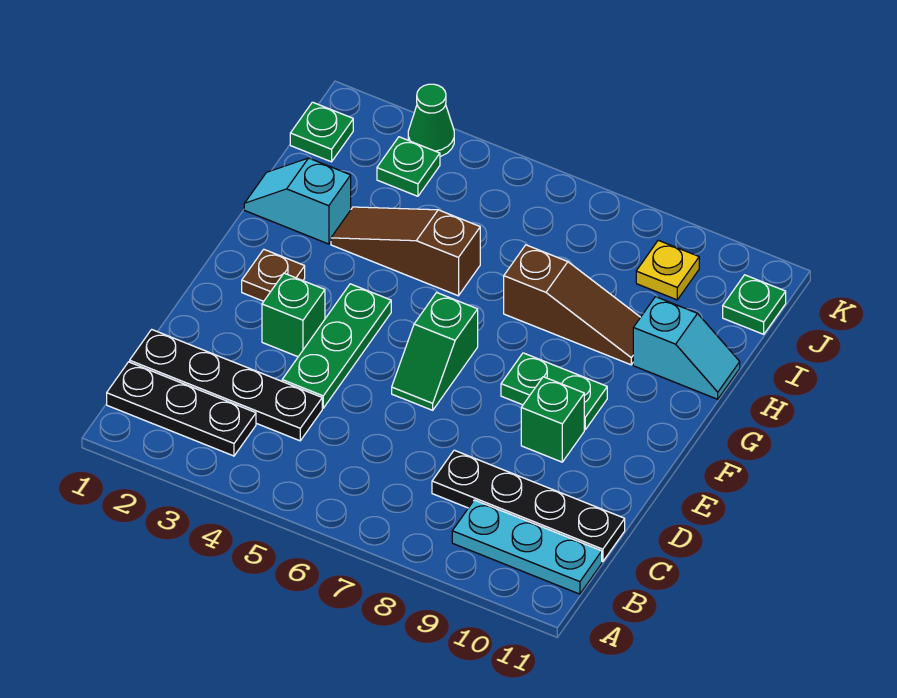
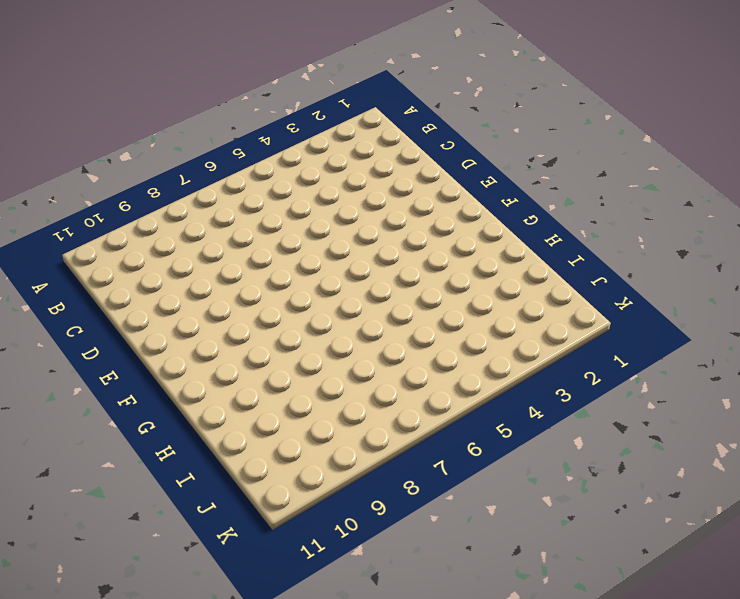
none -> black plate B1:B3 level 1
none -> cyan plate B9:B11 level 1
none -> black plate C1:C4 level 1

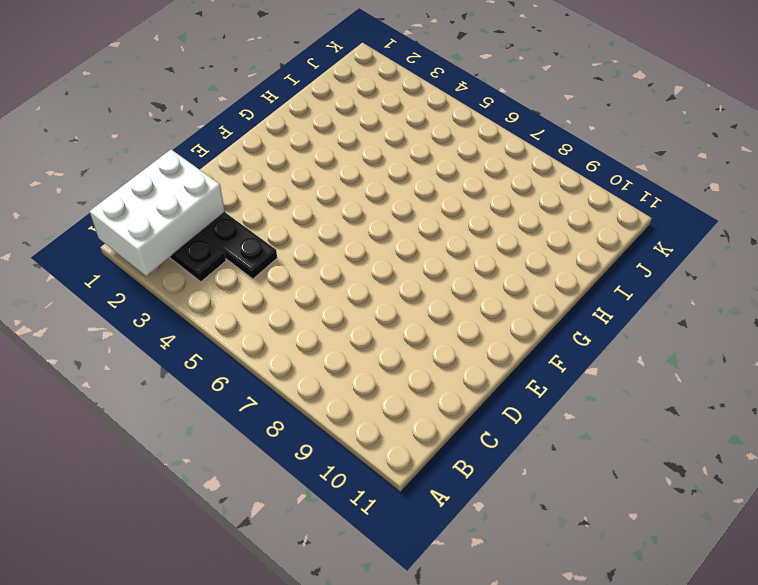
white brick A1:C2 level 2 -> none
none -> cyan plate B9:B11 level 1
none -> black plate C8:C11 level 1
none -> green plate D4:F4 level 1

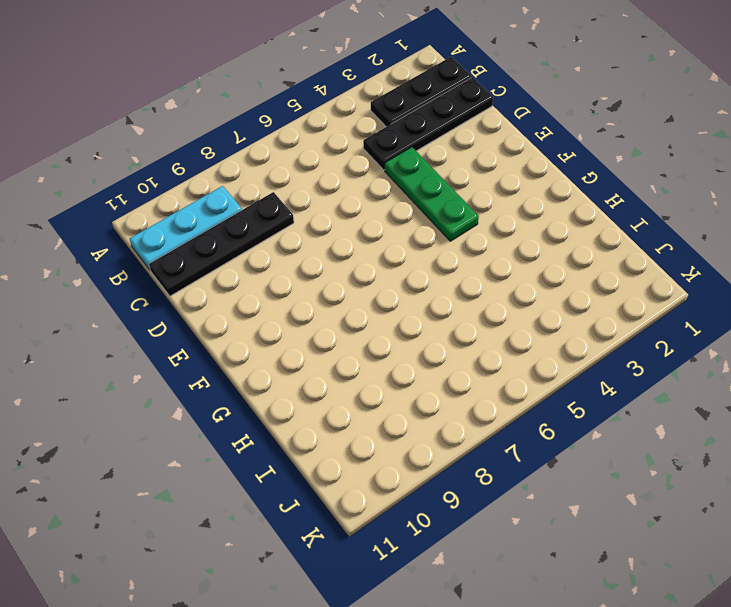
none -> green brick E3 level 1
none -> green slope E6:F6 level 1 top F
none -> green brick E9 level 1

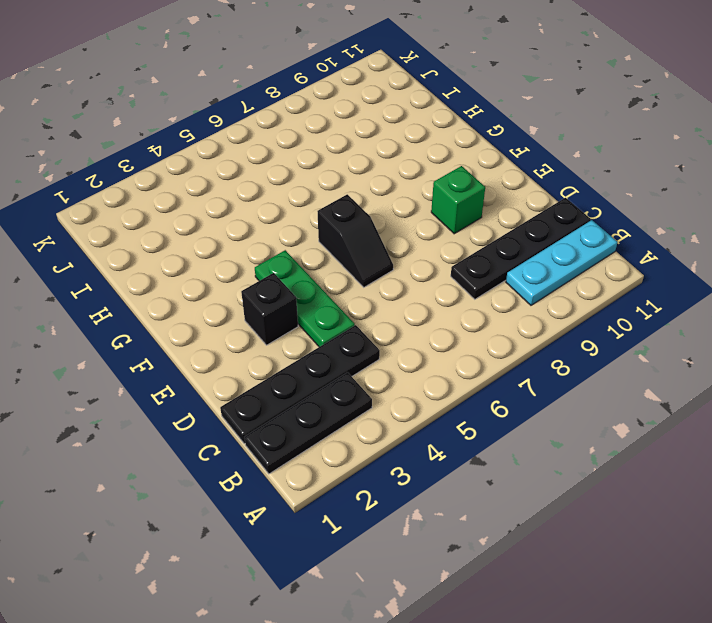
black brick E3 level 1 -> green brick E3 level 1
black slope E6:F6 level 1 top F -> green slope E6:F6 level 1 top F
none -> brown plate F2 level 1
none -> green plate F8:F9 level 1
none -> cyan slope H1:H2 level 1 top 2

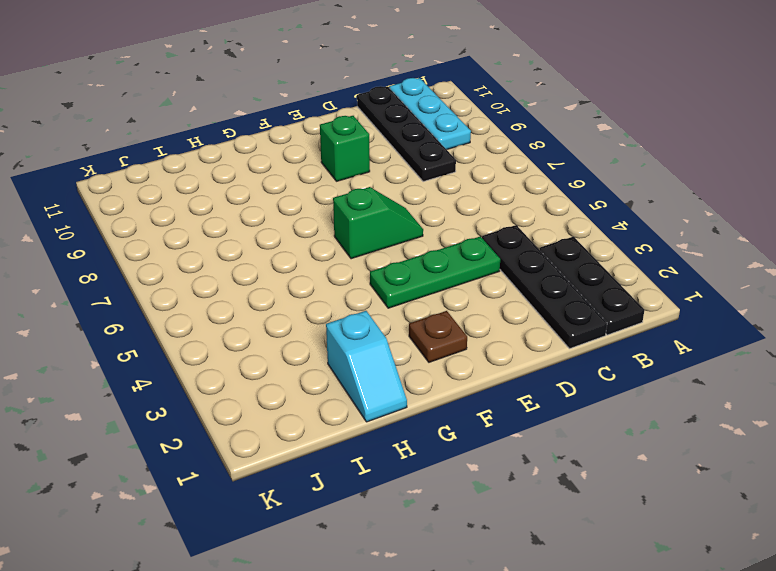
none -> green brick E3 level 1
none -> green plate F8:F9 level 1
none -> brown slope H3:H5 level 1 top 5

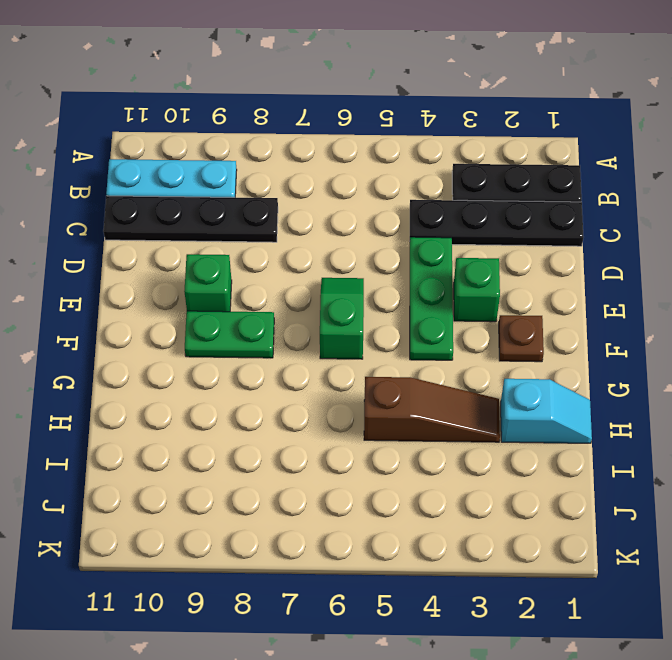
none -> brown slope H7:H9 level 1 top 7
none -> cyan slope H10:H11 level 1 top 10
none -> green plate J1 level 1

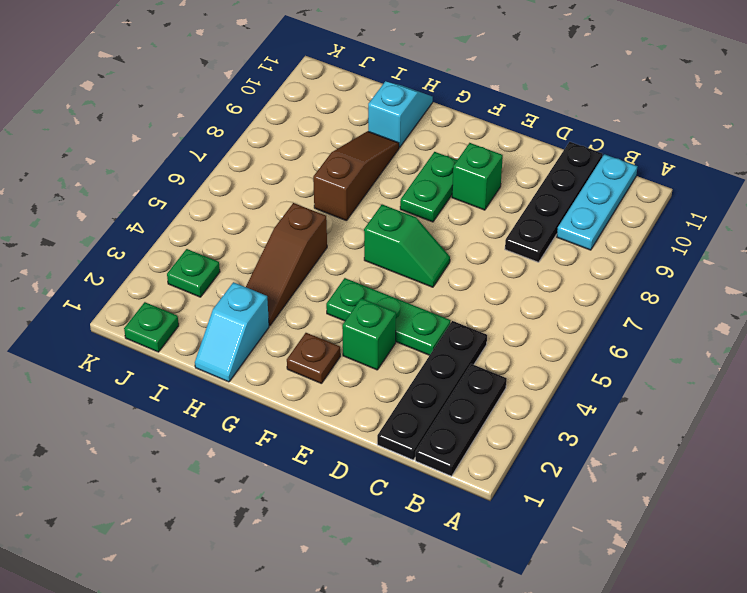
none -> yellow plate J9 level 1
none -> green plate J11 level 1
none -> green cone K3 level 1

